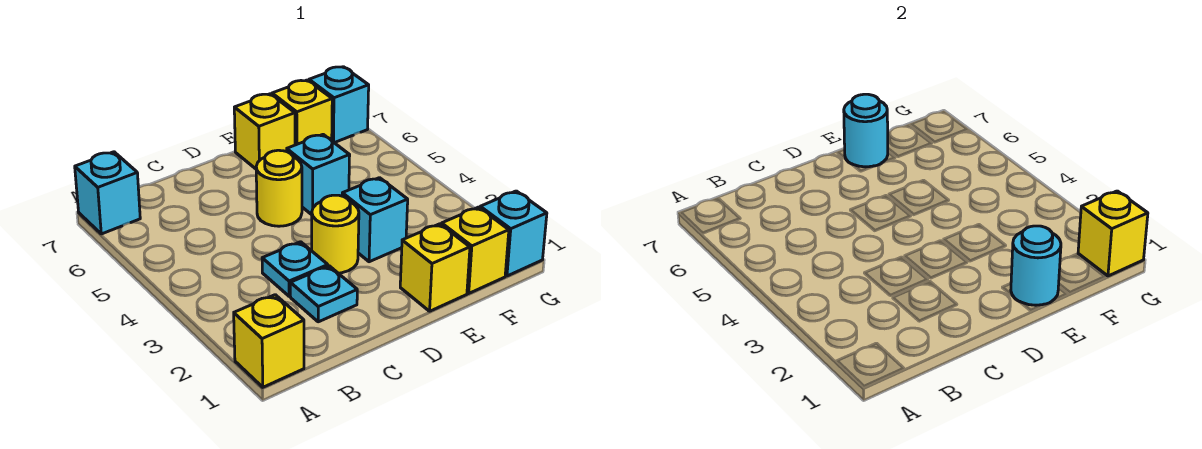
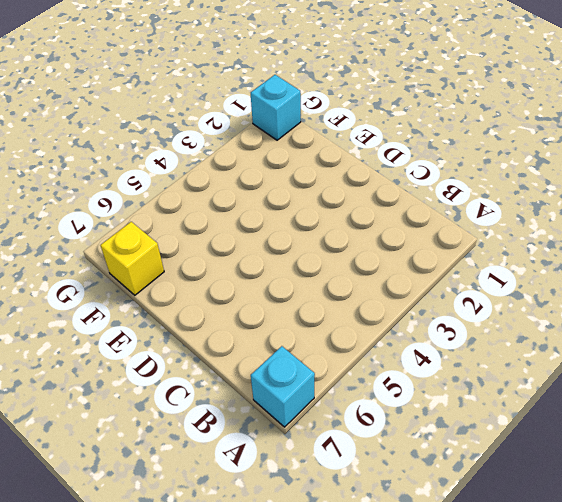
none -> yellow brick A1 level 1
none -> cyan plate C2 level 1
none -> cyan plate C3 level 1

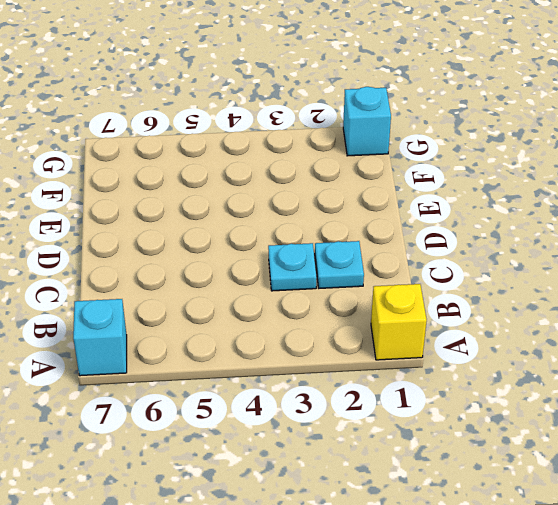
none -> yellow round brick D3 level 1
none -> yellow round brick D5 level 1
none -> yellow brick E1 level 1

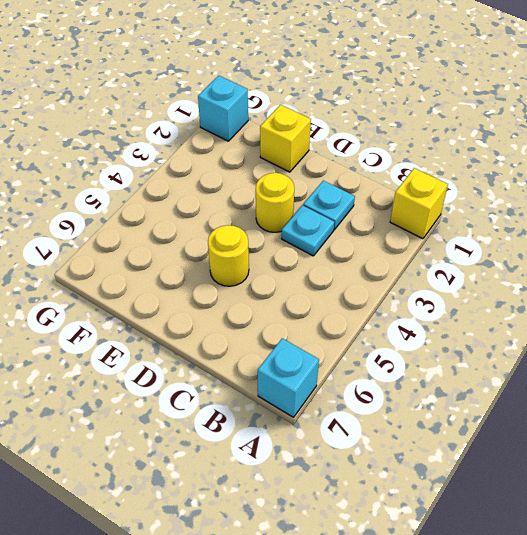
none -> cyan brick E3 level 1
none -> cyan brick E5 level 1
none -> yellow brick E7 level 1

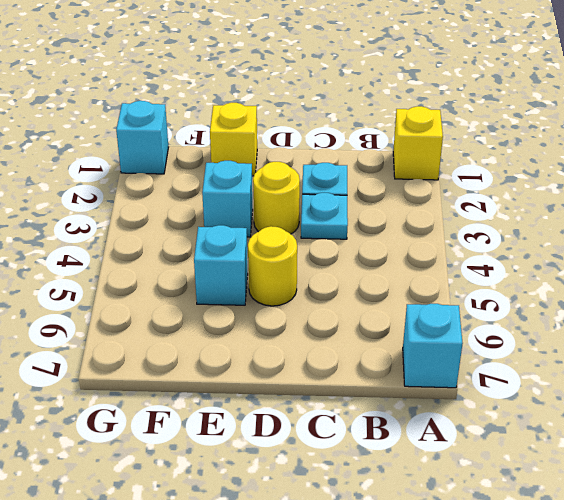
none -> yellow brick E7 level 1
none -> yellow brick F1 level 1
none -> yellow brick F7 level 1

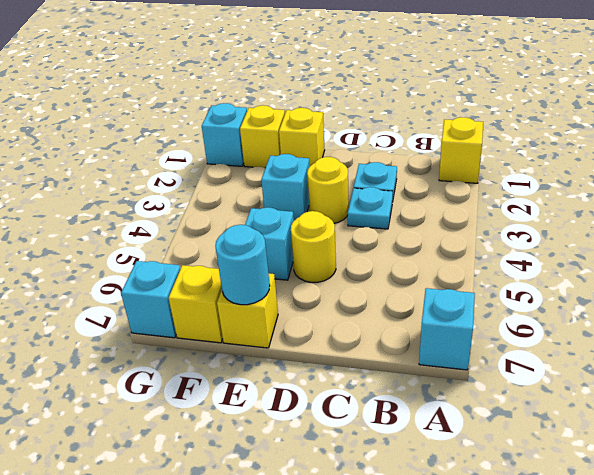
none -> cyan round brick E1 level 2
none -> yellow brick G1 level 2

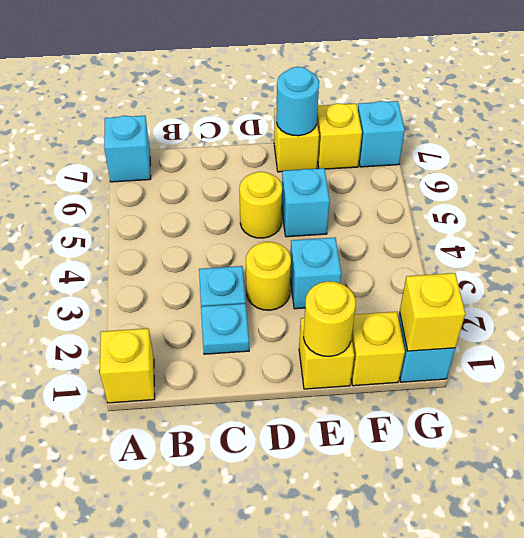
yellow round brick E1 level 2 -> cyan round brick E1 level 2

